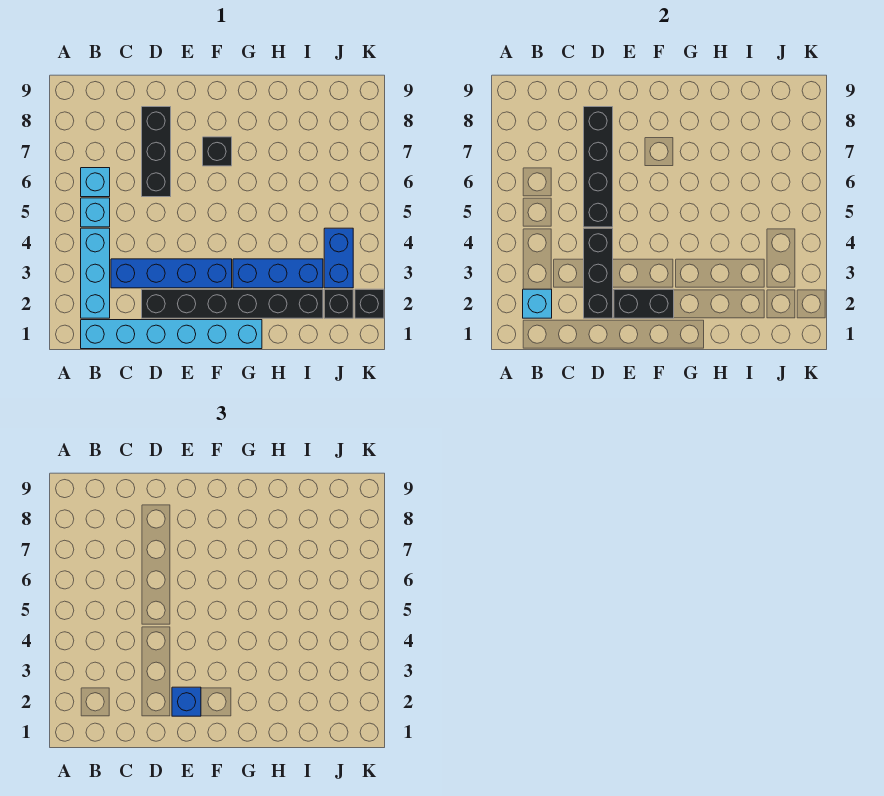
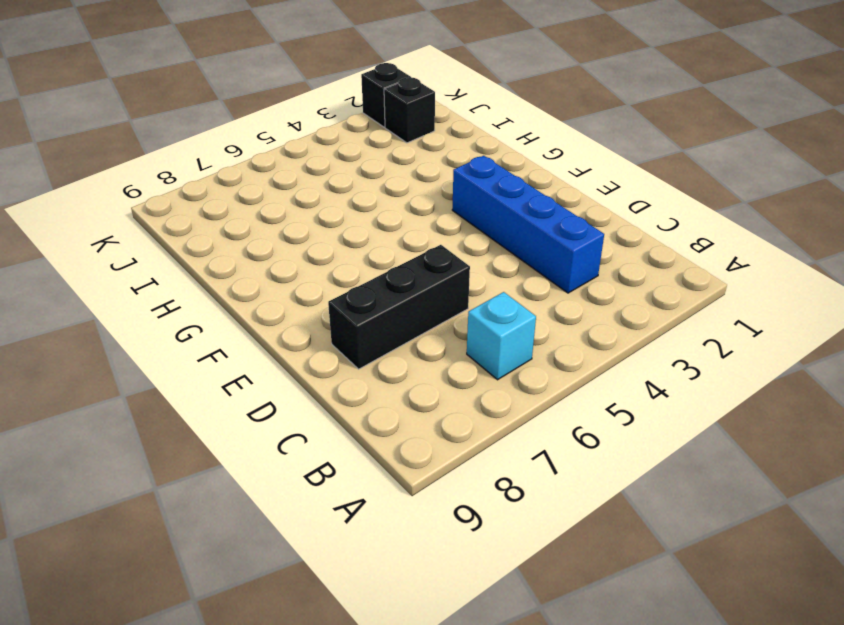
none -> cyan brick B1:G1 level 1
none -> cyan brick B2:B4 level 1
none -> cyan brick B5 level 1

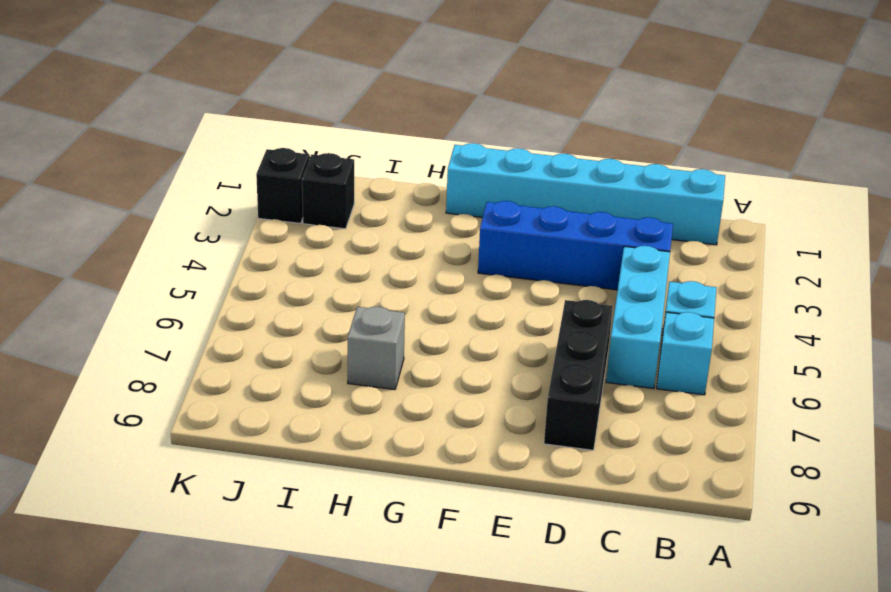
cyan brick C4:C6 level 1 -> cyan brick B2:B4 level 1
grey brick H7 level 1 -> none
none -> black brick D2:I2 level 1
none -> black brick F7 level 1
none -> blue brick G3:I3 level 1

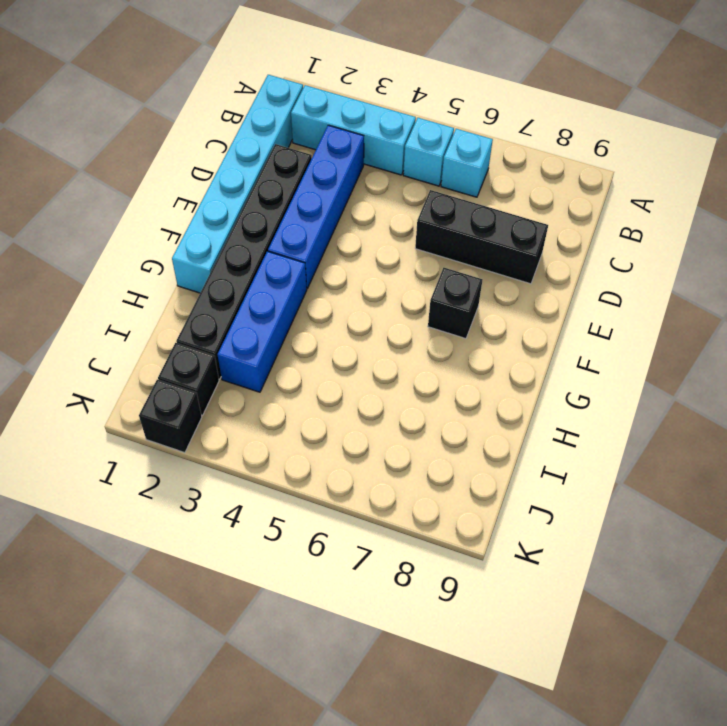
none -> blue brick J3:J4 level 1
none -> cyan brick B2 level 2
none -> black brick D2:D4 level 2

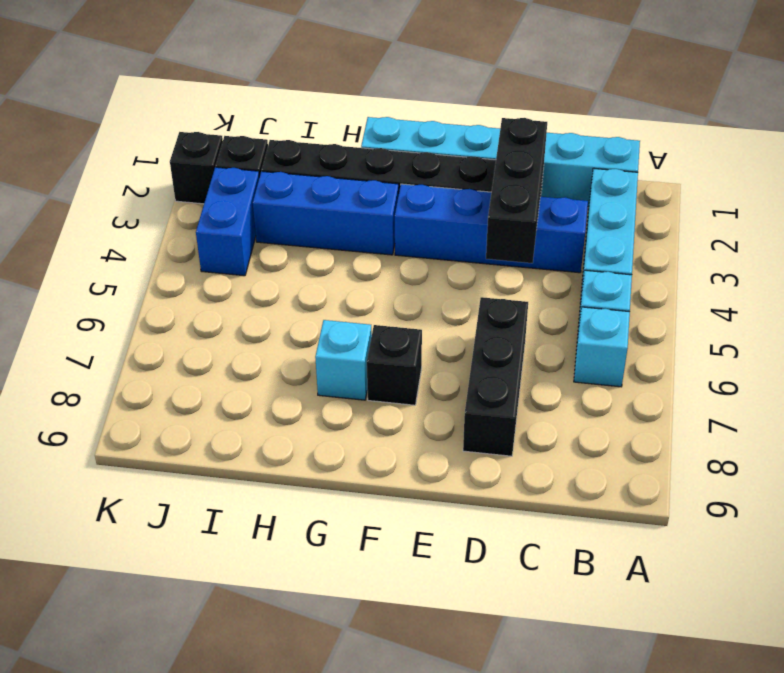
cyan brick G7 level 1 -> cyan brick B2 level 2
none -> black brick D5:D8 level 2
none -> black brick E2:F2 level 2
none -> blue brick E2 level 3

